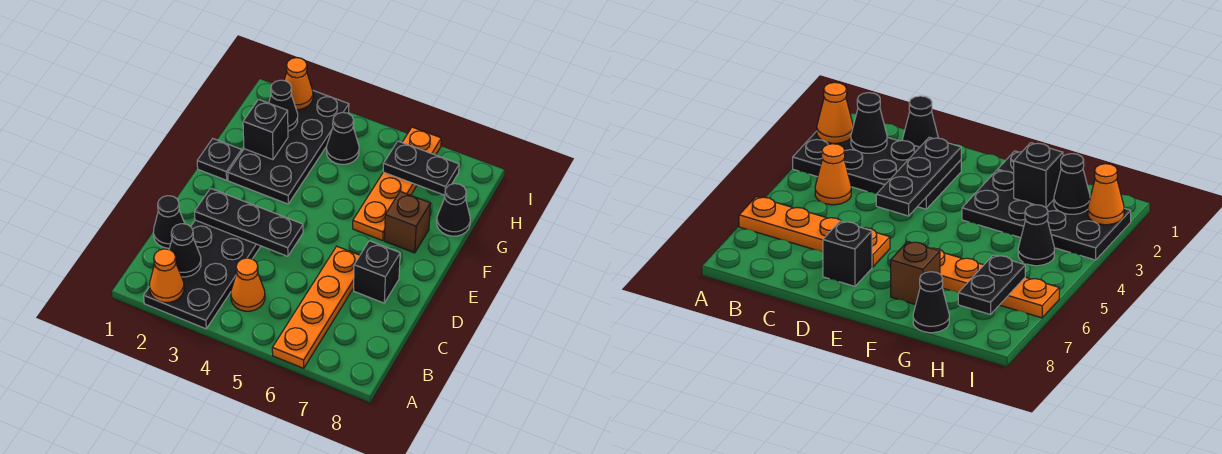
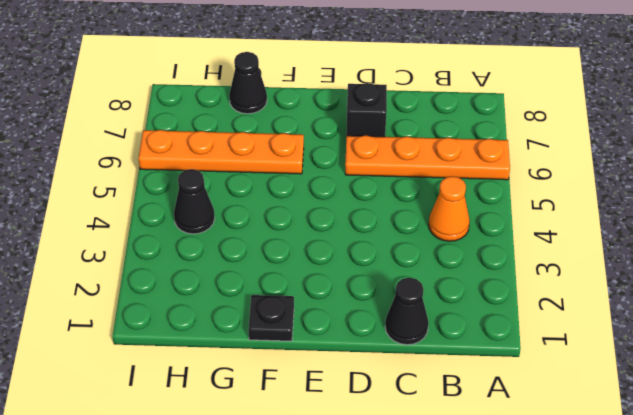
none -> black plate A2:D3 level 1
none -> black plate F2:I3 level 1
none -> brown brick F7 level 1

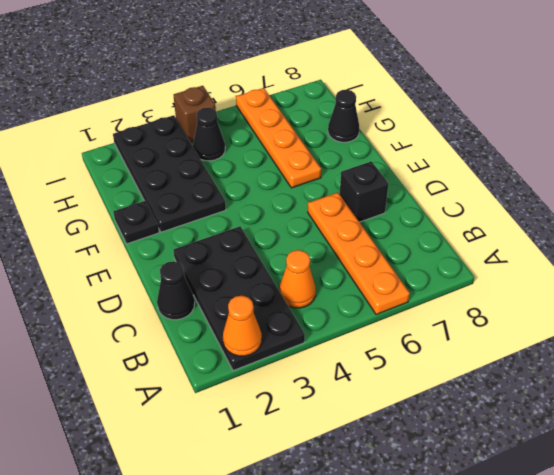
brown brick I4 level 1 -> brown brick F7 level 1
none -> black cone B2 level 2
none -> black plate D2:D4 level 2
none -> black brick G2 level 2

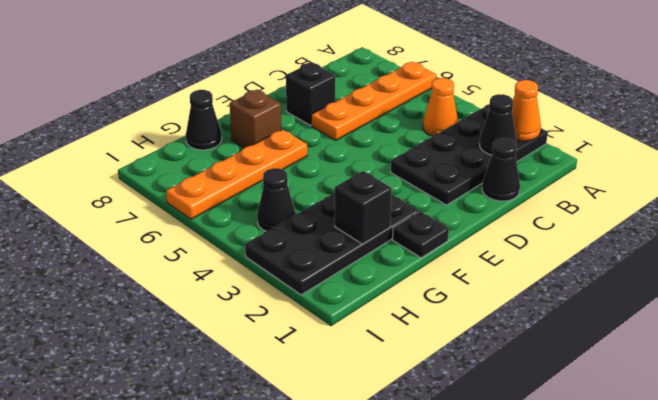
none -> black plate D2:D4 level 2
none -> black cone H2 level 2
none -> black plate H6:H7 level 2

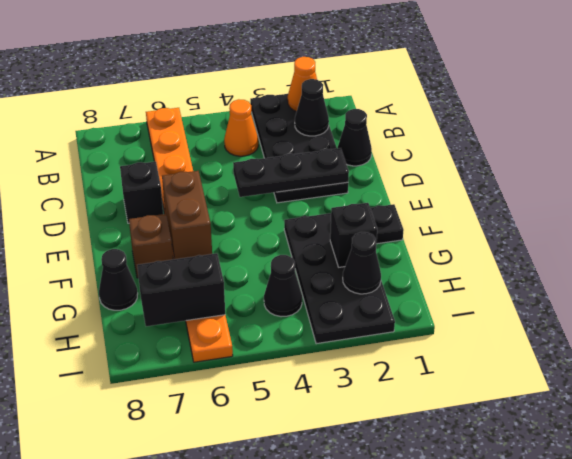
brown brick E6:F6 level 2 -> none
black brick H6:H7 level 2 -> black plate H6:H7 level 2
none -> orange cone I2 level 2

